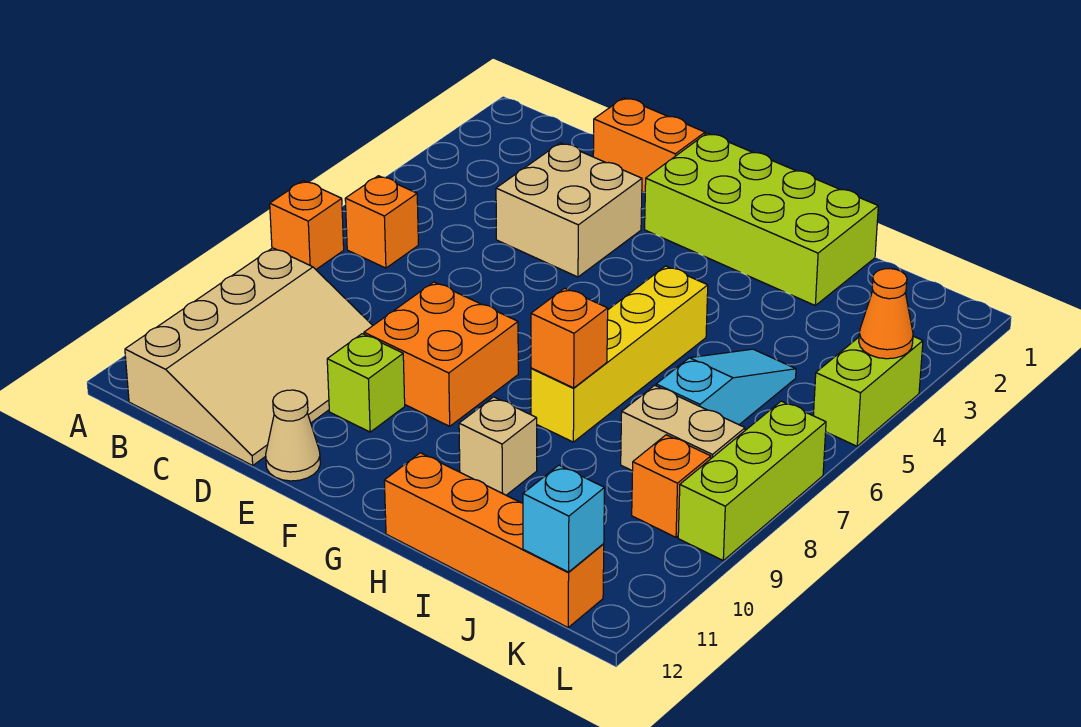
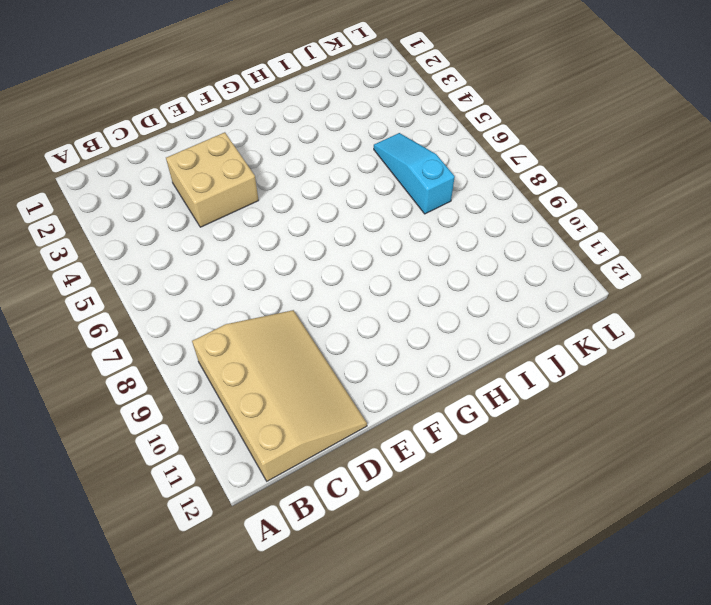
none -> orange brick A7 level 1
none -> orange brick B6 level 1
none -> orange brick D1:E1 level 1

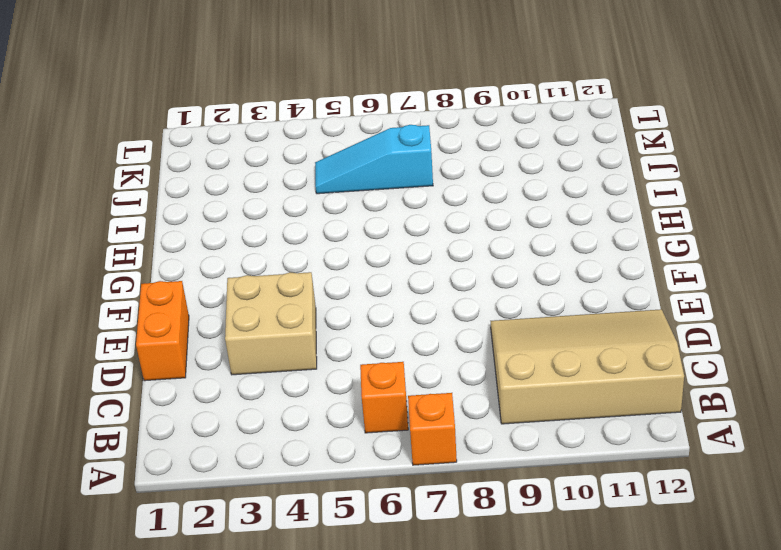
none -> orange brick E8:F9 level 1
none -> lime brick E10 level 1
none -> tan cone E12 level 1

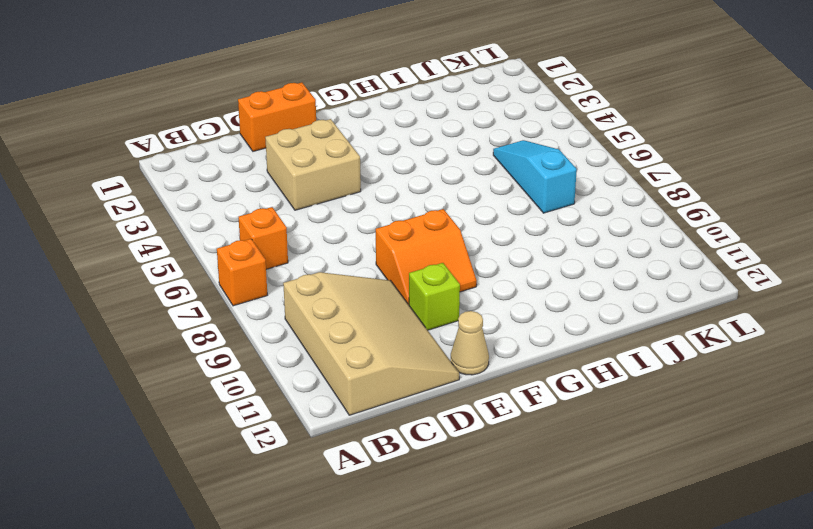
orange slope E8:F9 level 1 top 8 -> orange brick E8:F9 level 1
none -> lime brick F1:I2 level 1
none -> yellow brick H5:H8 level 1
none -> tan brick H10 level 1

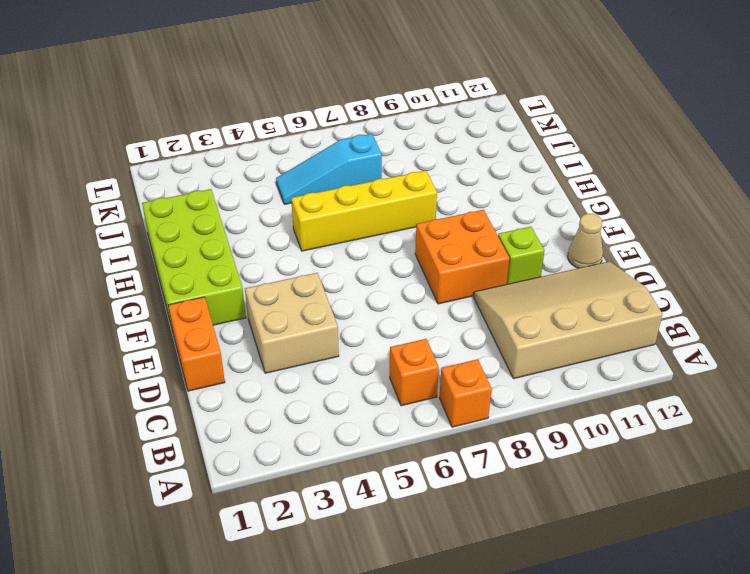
none -> tan brick H10 level 1
none -> orange brick H12:K12 level 1
none -> tan brick J8:K8 level 1

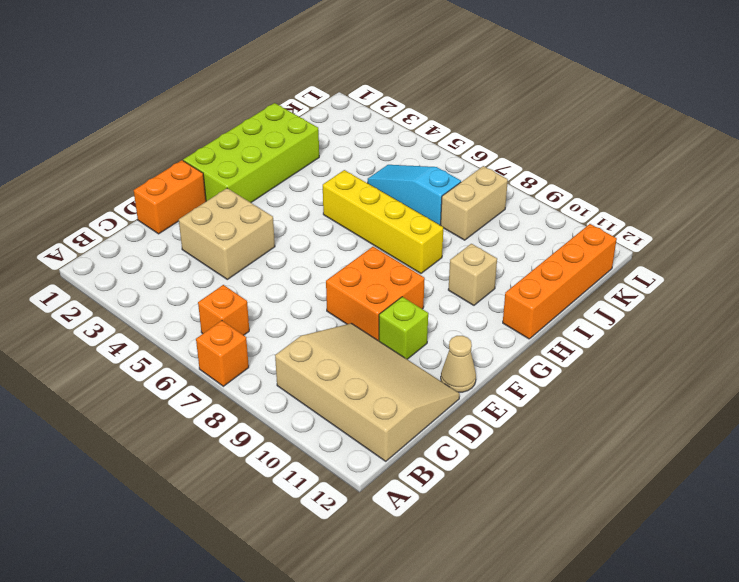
none -> orange brick K9 level 1
none -> lime brick L4:L5 level 1
none -> lime brick L7:L9 level 1

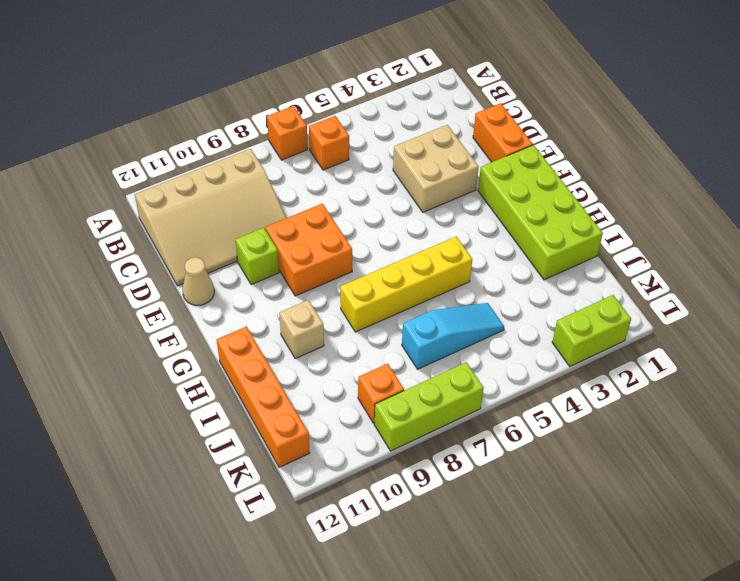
lime brick L2:L3 level 1 -> lime brick L4:L5 level 1
none -> tan brick J8:K8 level 1
none -> orange brick H8 level 2
none -> cyan brick K12 level 2

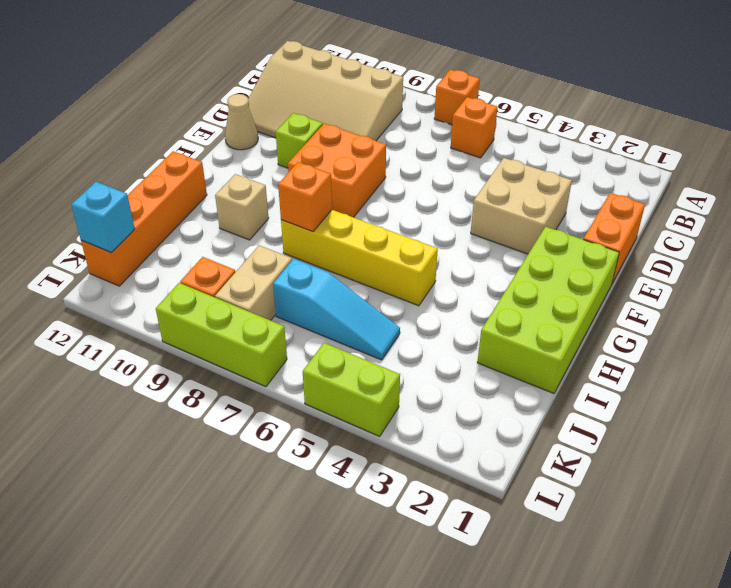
none -> orange cone L4 level 2

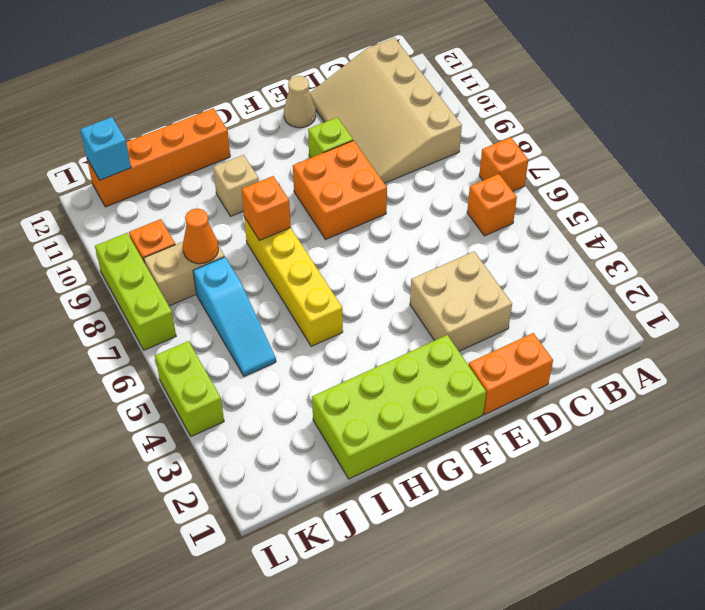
orange cone J8 level 2 -> orange cone L4 level 2

